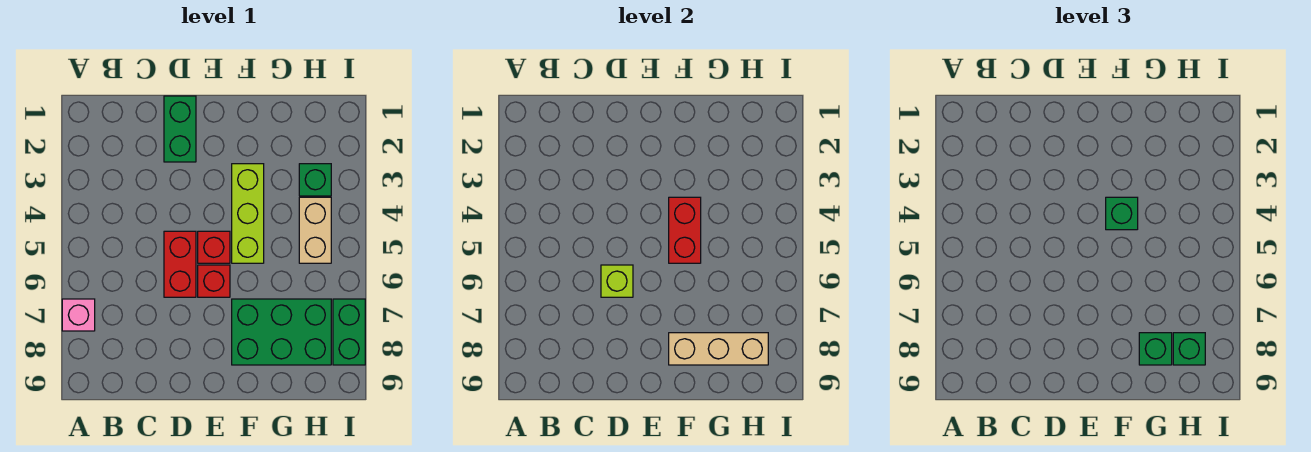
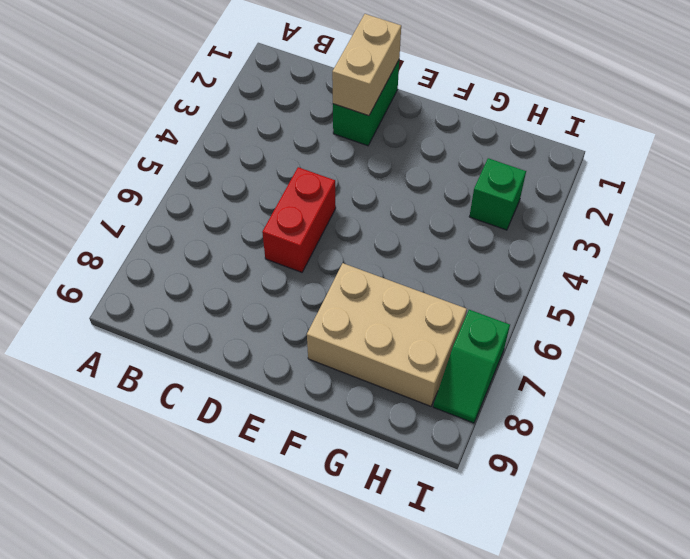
tan brick D1:D2 level 2 -> tan brick H4:H5 level 1
tan brick F7:H8 level 1 -> green brick F7:H8 level 1
green slope I7:I8 level 1 top 7 -> green brick I7:I8 level 1
none -> pink brick A7 level 1
none -> red brick E5 level 1
none -> red brick E6 level 1

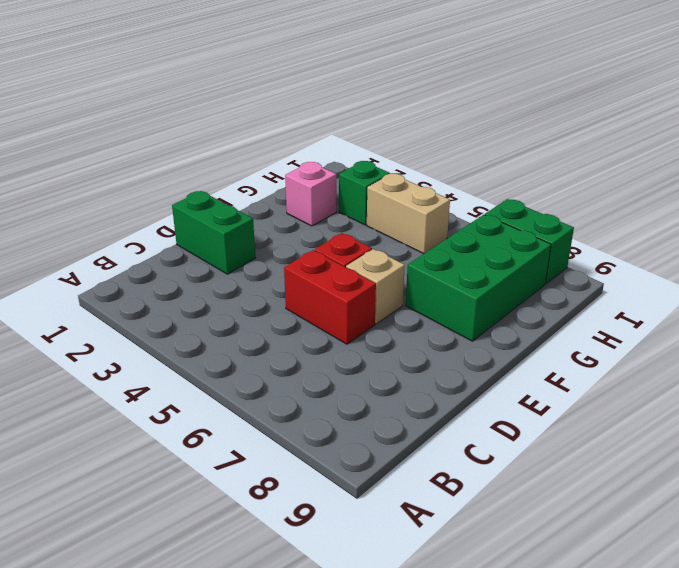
tan brick E6 level 1 -> red brick E6 level 1
pink brick G2 level 1 -> pink brick A7 level 1
none -> lime brick F3:F5 level 1
none -> lime brick D6 level 2
none -> red brick F4:F5 level 2

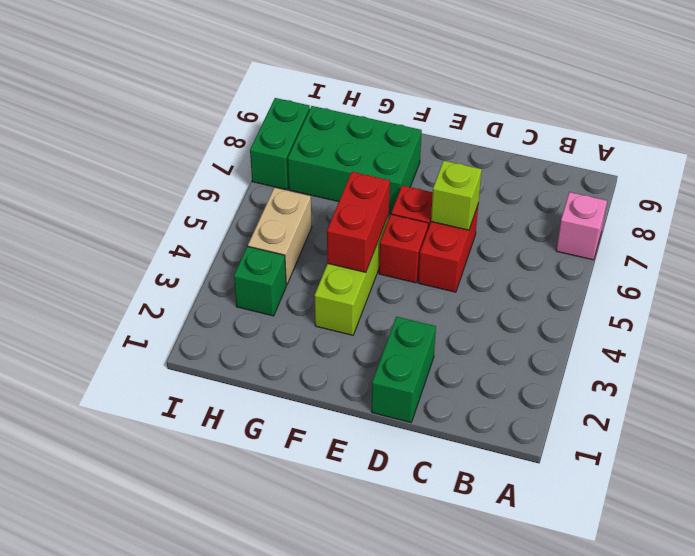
none -> tan brick F8:H8 level 2
none -> green brick F4 level 3
none -> green brick G8 level 3

